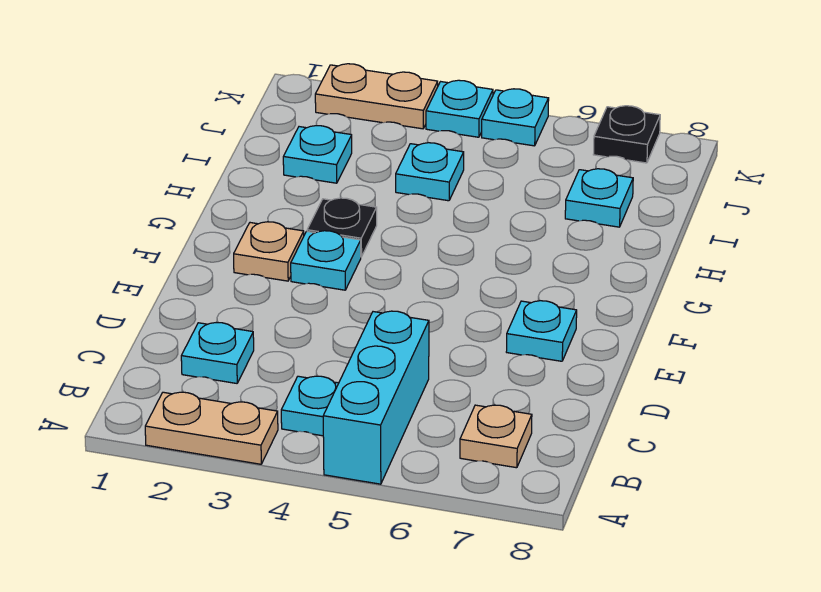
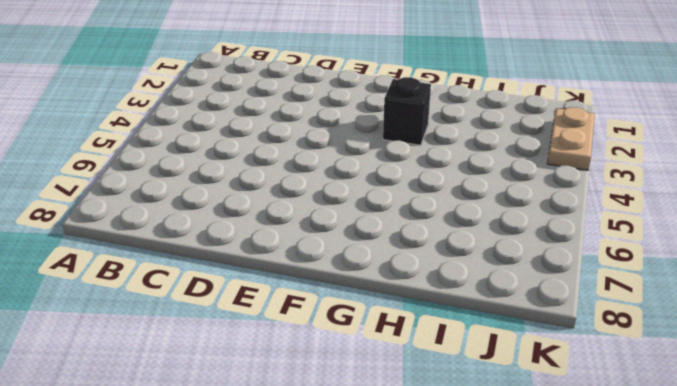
black brick G3 level 1 -> black plate G3 level 1
none -> tan plate A2:A3 level 1
none -> cyan brick A5:C5 level 1
none -> cyan plate B4 level 1

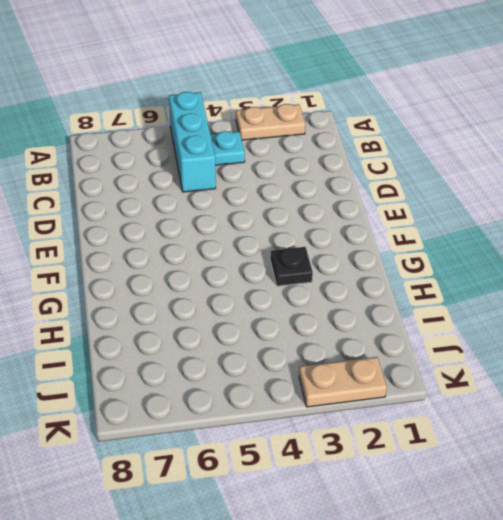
none -> tan plate B7 level 1
none -> cyan plate C2 level 1
none -> cyan plate E7 level 1

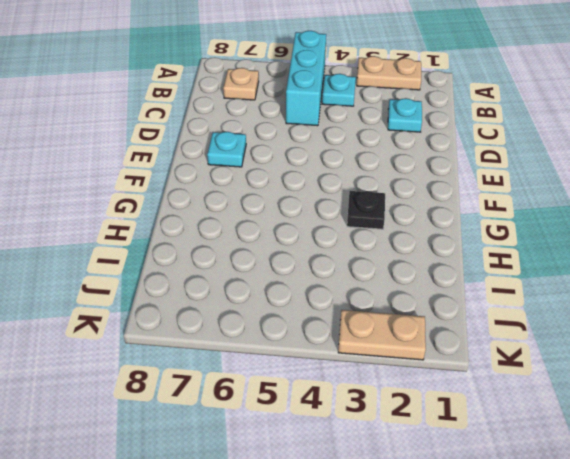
none -> tan plate F2 level 1
none -> cyan plate F3 level 1
none -> cyan plate I2 level 1

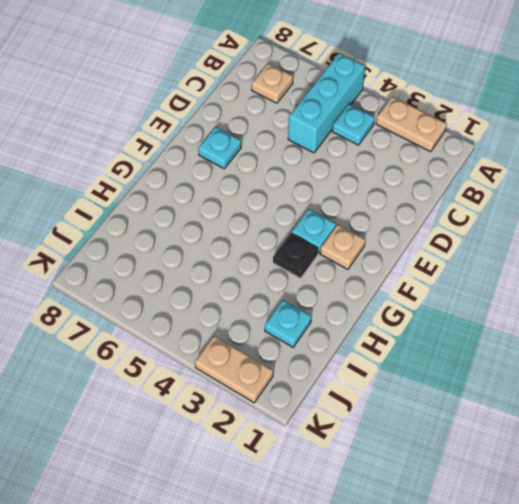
none -> cyan plate C2 level 1
none -> cyan plate I4 level 1
none -> cyan plate I7 level 1

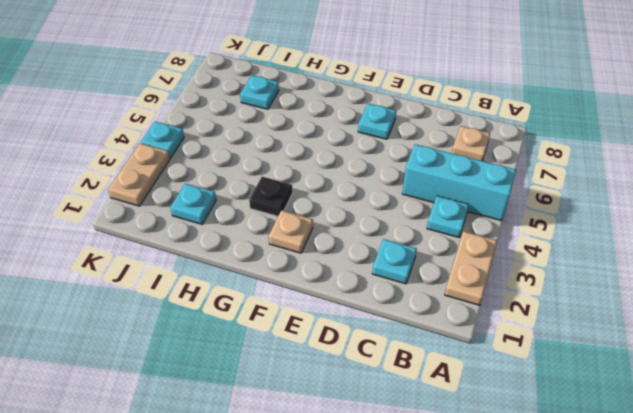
none -> cyan plate F3 level 1
none -> cyan plate I4 level 1
none -> cyan plate K5 level 1

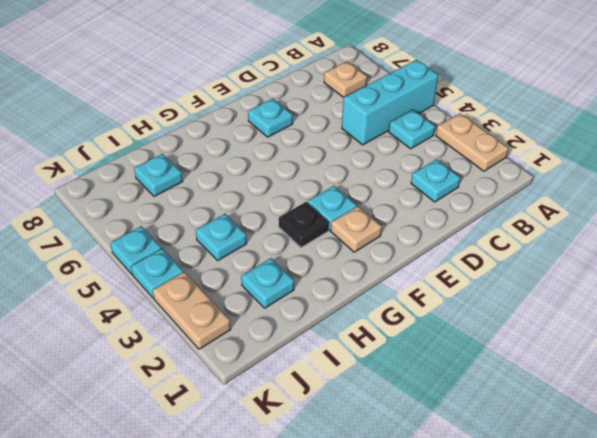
none -> black plate K7 level 1

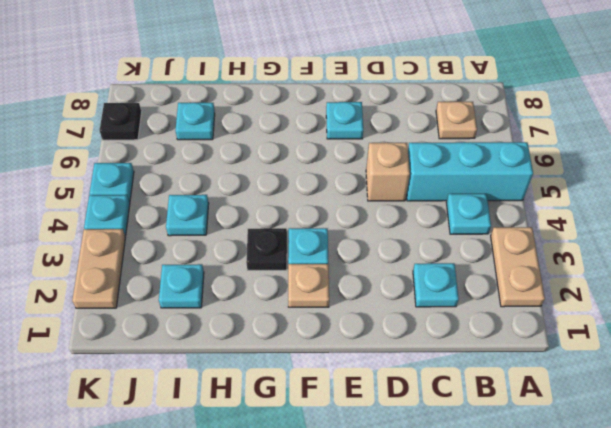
tan brick D5 level 1 -> none

